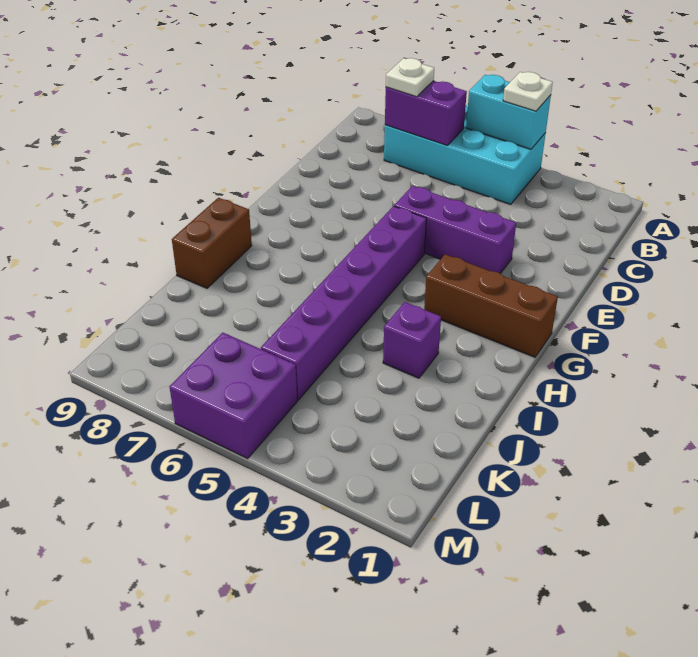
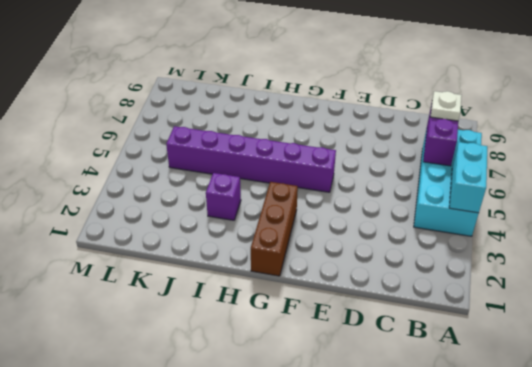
none -> purple brick E3:E5 level 1
none -> brown brick H9:I9 level 1

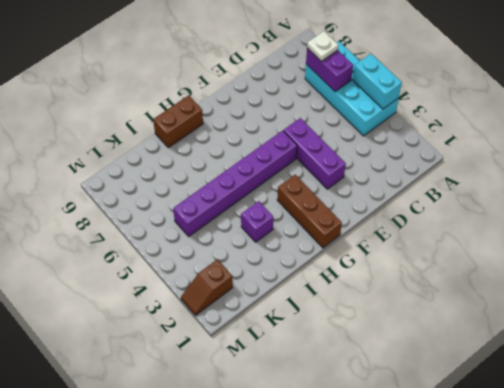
brown slope L2:M2 level 1 top L -> none
none -> purple brick L5:M6 level 1
none -> white plate A4 level 3

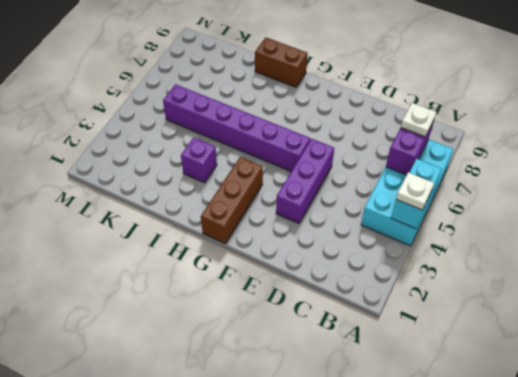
none -> purple brick L5:M6 level 1

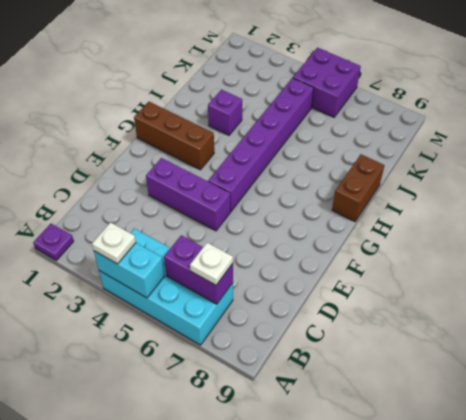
purple plate A1 level 1 -> none

